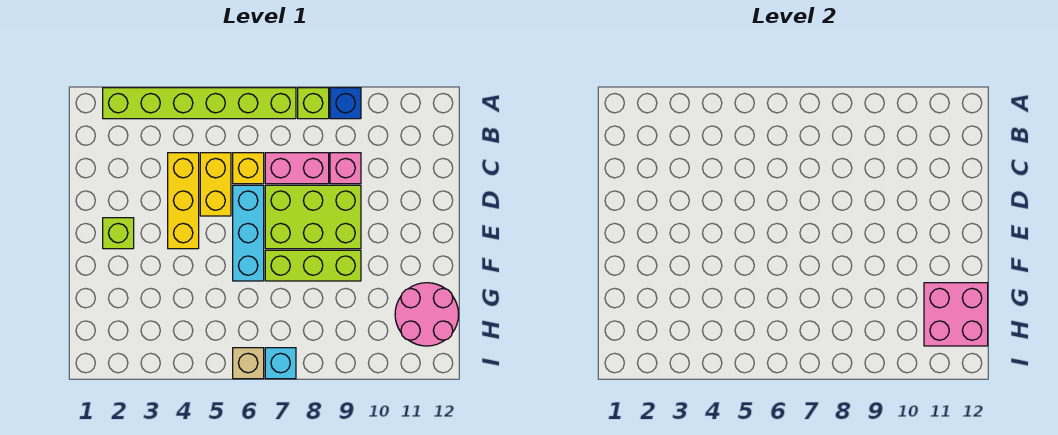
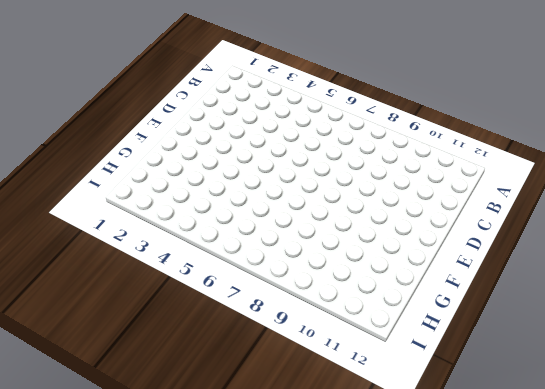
none -> lime brick A2:A7 level 1
none -> lime brick A8 level 1
none -> blue brick A9 level 1

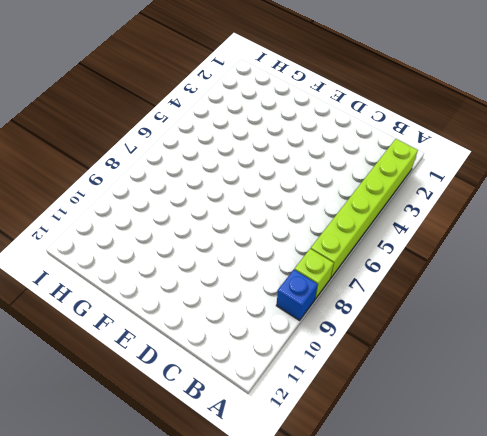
none -> yellow brick C4:E4 level 1
none -> yellow brick C5:D5 level 1
none -> yellow brick C6 level 1

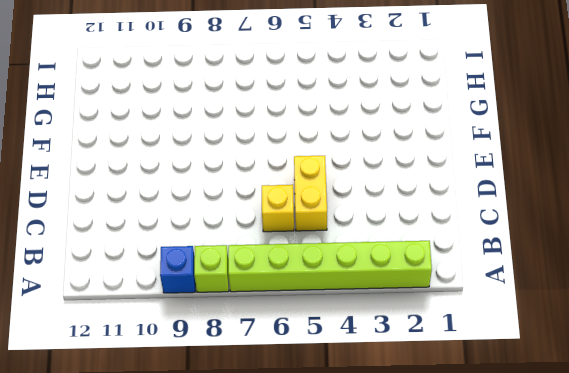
none -> yellow brick C4:E4 level 1
none -> pink brick C7:C8 level 1
none -> pink brick C9 level 1

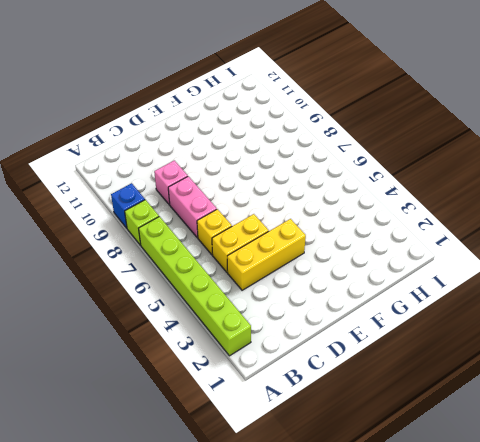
none -> cyan brick D6:F6 level 1
none -> lime brick D7:E9 level 1
none -> lime brick E2 level 1

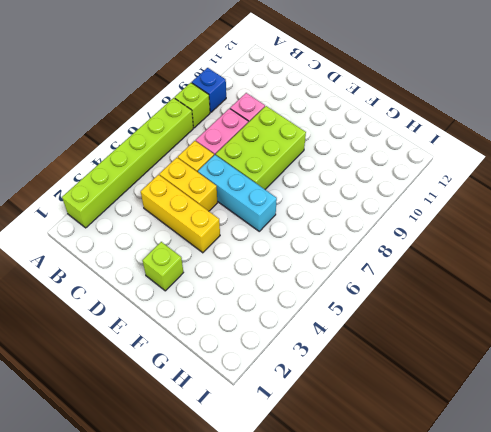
none -> lime brick F7:F9 level 1
none -> pink round brick G11:H12 level 1
none -> tan brick I6 level 1

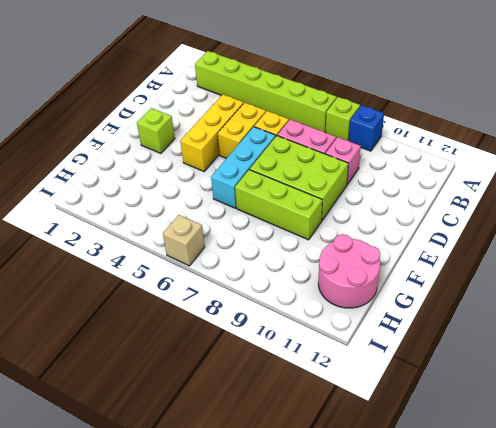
none -> cyan brick I7 level 1
none -> pink brick G11:H12 level 2

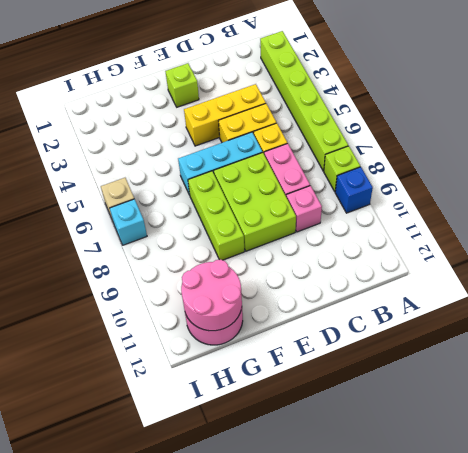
pink round brick G11:H12 level 2 -> pink brick G11:H12 level 2

